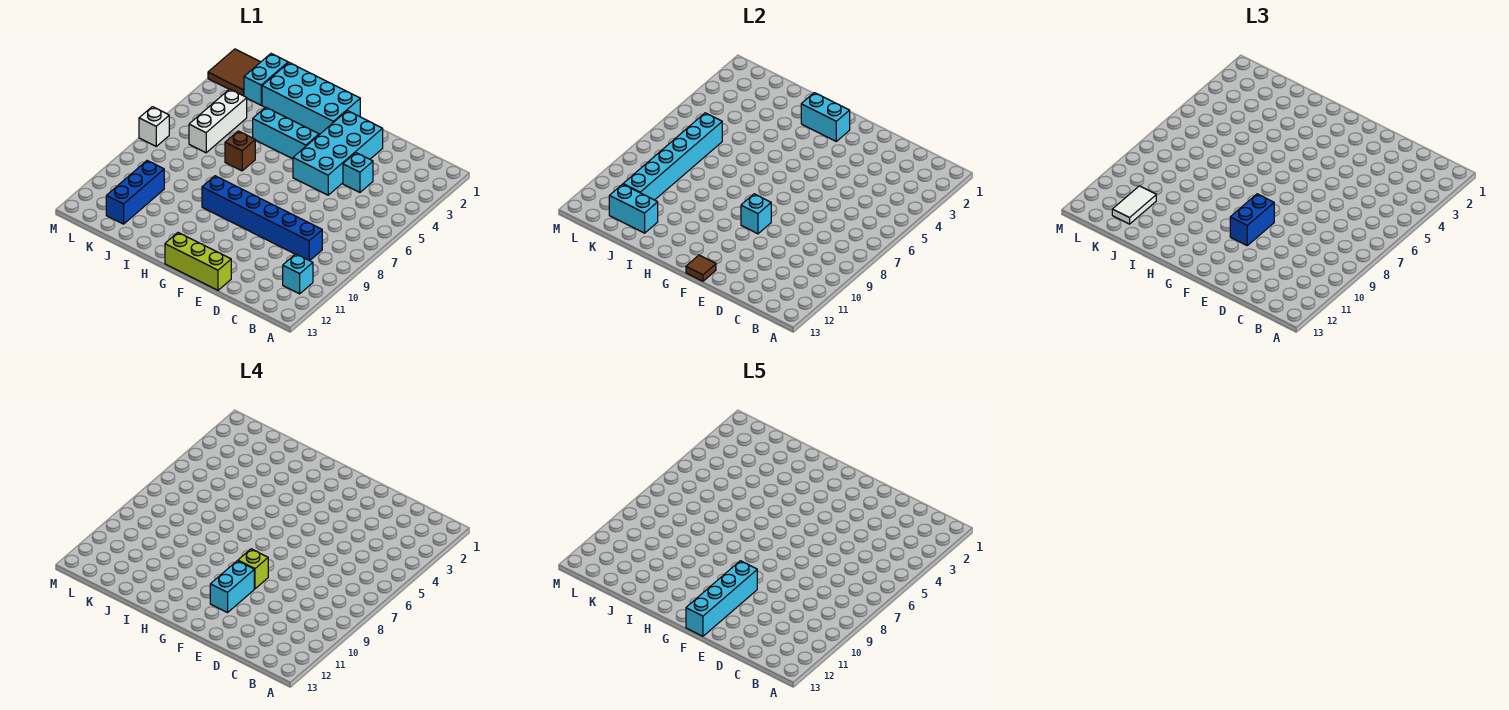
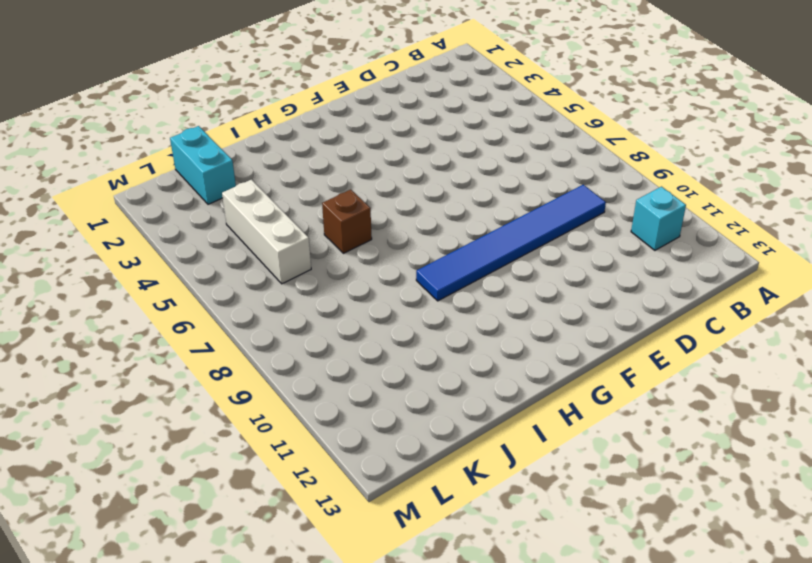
blue tile C9:H9 level 1 -> blue brick C9:H9 level 1
none -> cyan brick D4 level 1
none -> cyan brick E2:F5 level 1
none -> lime brick E13:G13 level 1

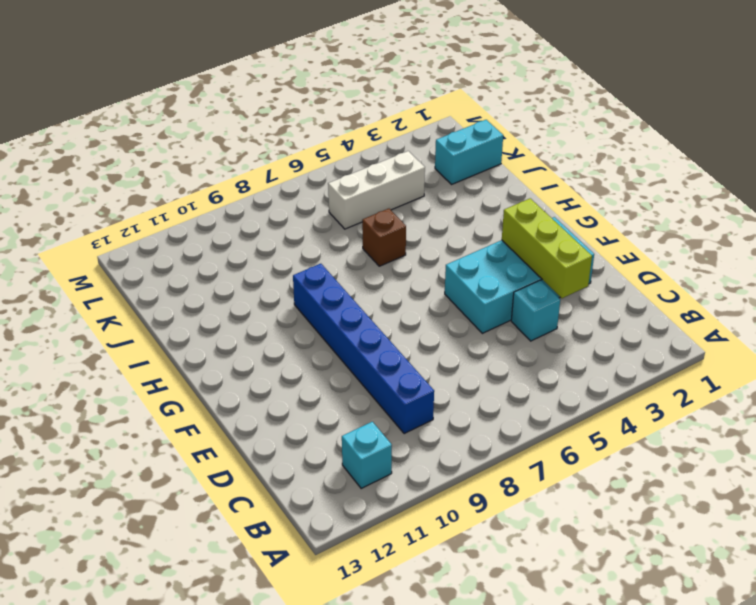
lime brick D3:F3 level 2 -> lime brick E13:G13 level 1
none -> cyan brick G1:J2 level 1
none -> cyan brick G4:I4 level 1
none -> blue brick K10:K12 level 1

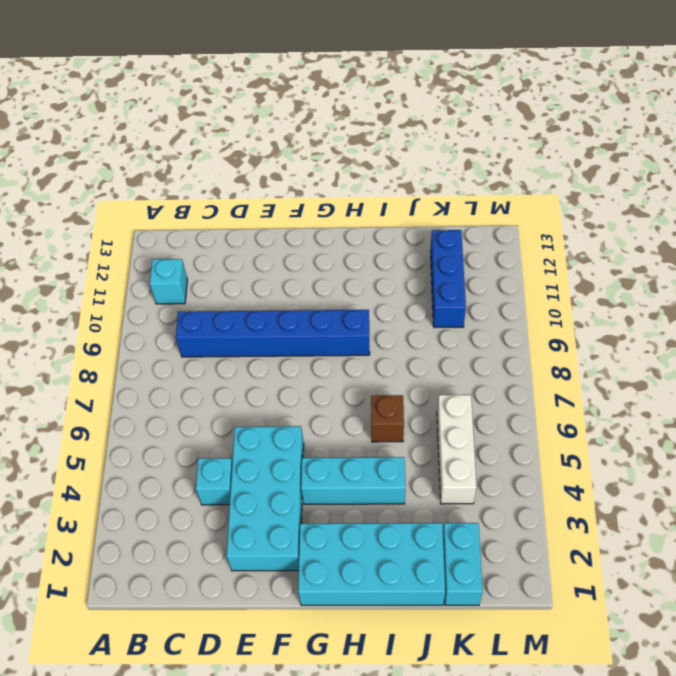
none -> lime brick E13:G13 level 1
none -> brown tile L1:M2 level 1
none -> white brick M7 level 1

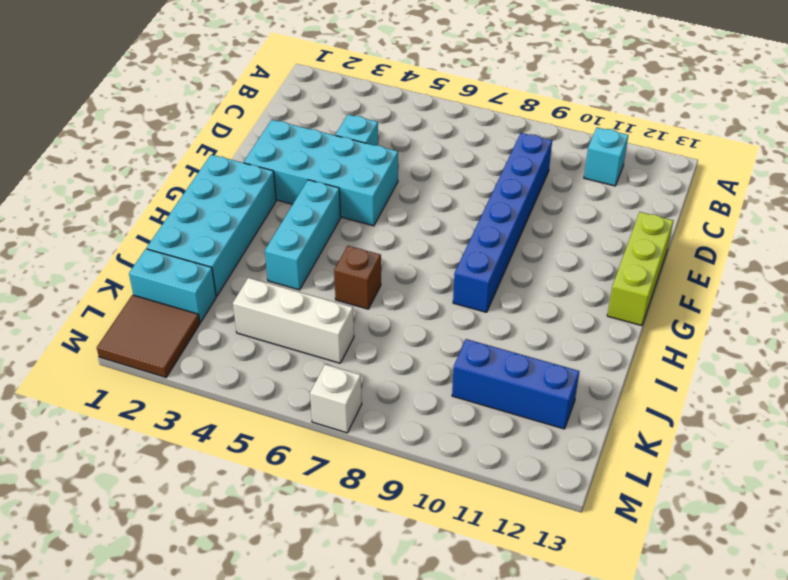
none -> cyan brick F9 level 2
none -> brown tile F13 level 2
none -> cyan brick G2:H2 level 2

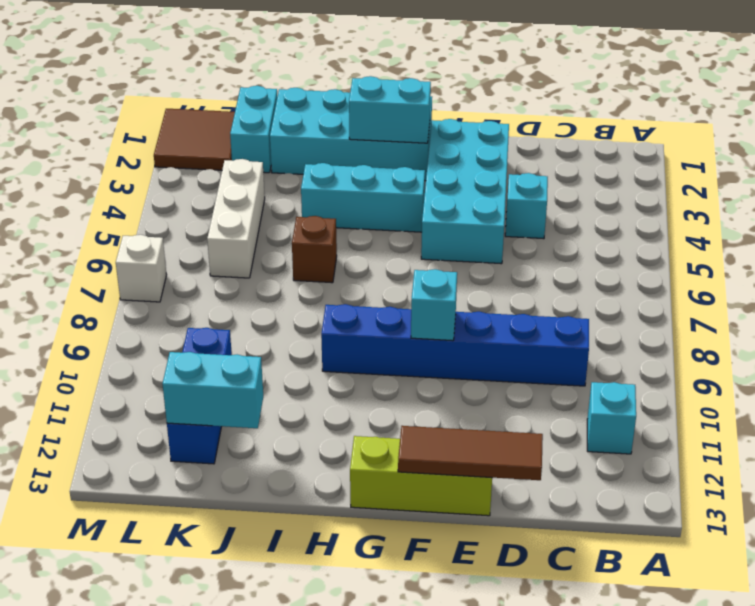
brown tile D13:F13 level 2 -> brown tile F13 level 2
none -> cyan brick K6:K11 level 2
none -> blue brick F9:F10 level 3
none -> white tile K11:K12 level 3

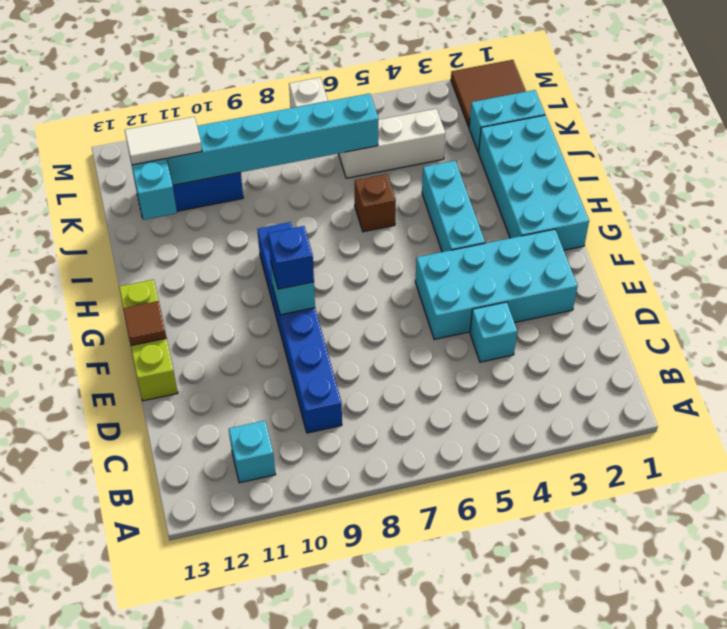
blue brick F9 level 3 -> blue brick F9:F10 level 3
none -> cyan brick G2:H2 level 2
none -> lime brick F9 level 4
none -> cyan brick F10:F11 level 4

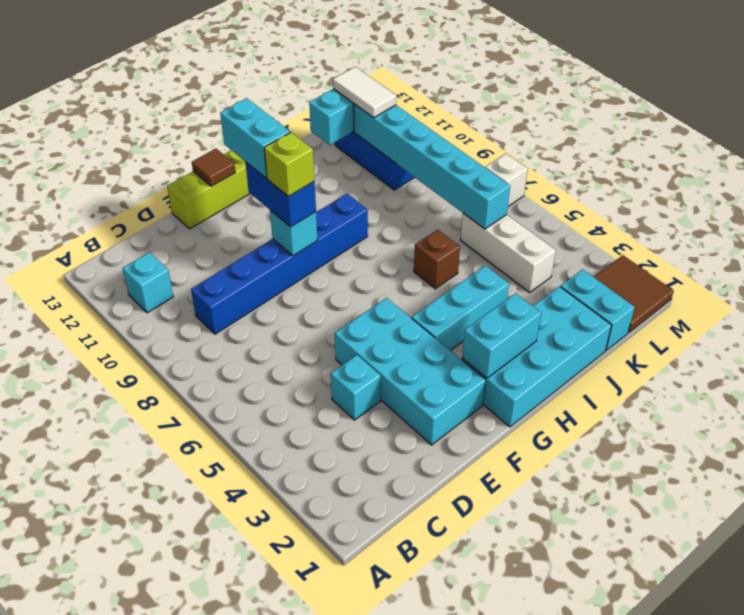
none -> cyan brick F10:F13 level 5

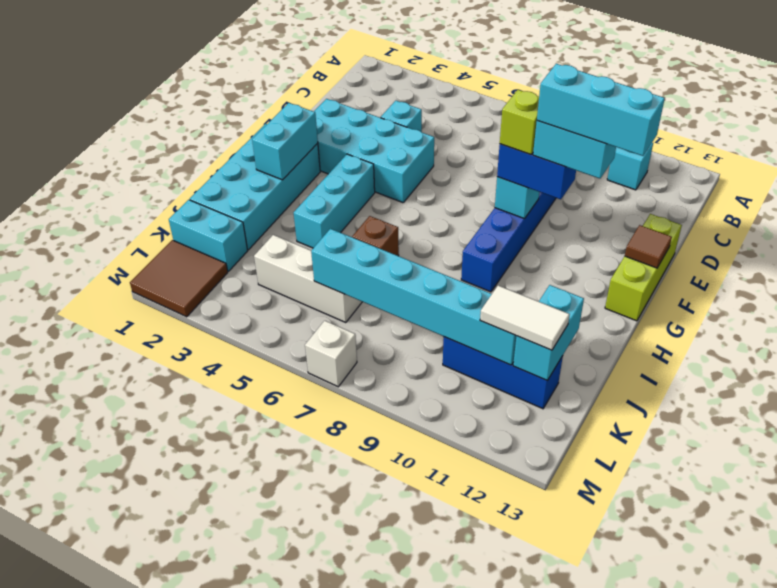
cyan brick F10:F12 level 5 -> cyan brick F10:F13 level 5

